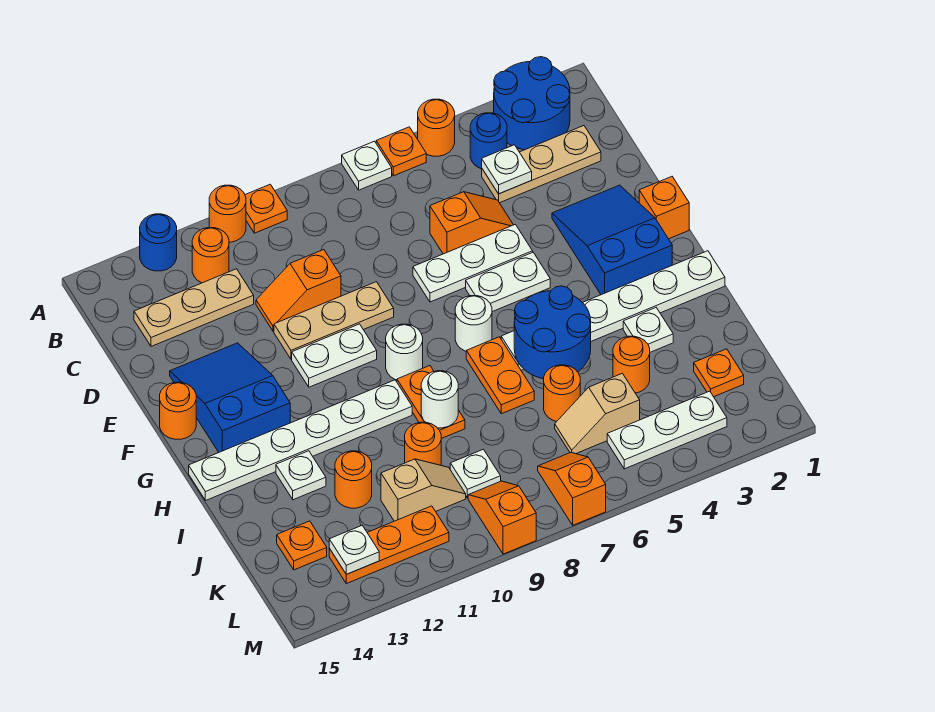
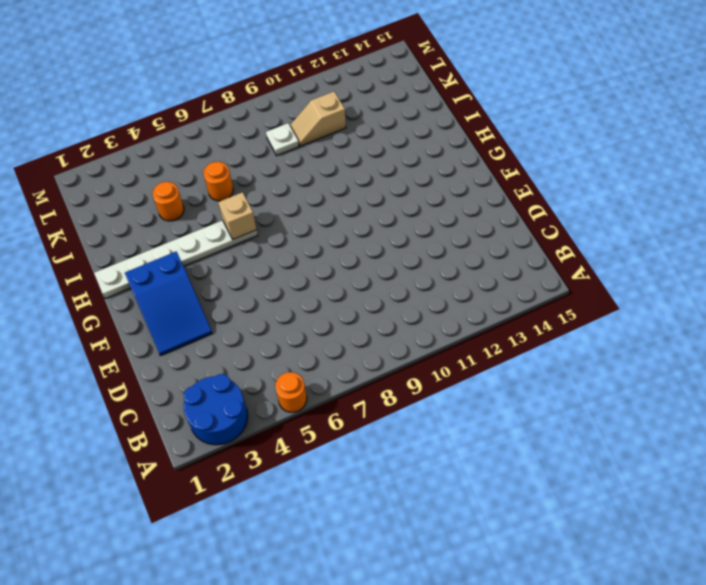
tan brick H6 level 2 -> blue round brick H5:I6 level 2
none -> orange plate A6 level 1
none -> white plate A7 level 1
none -> orange plate A10 level 1
none -> orange round brick A11 level 1

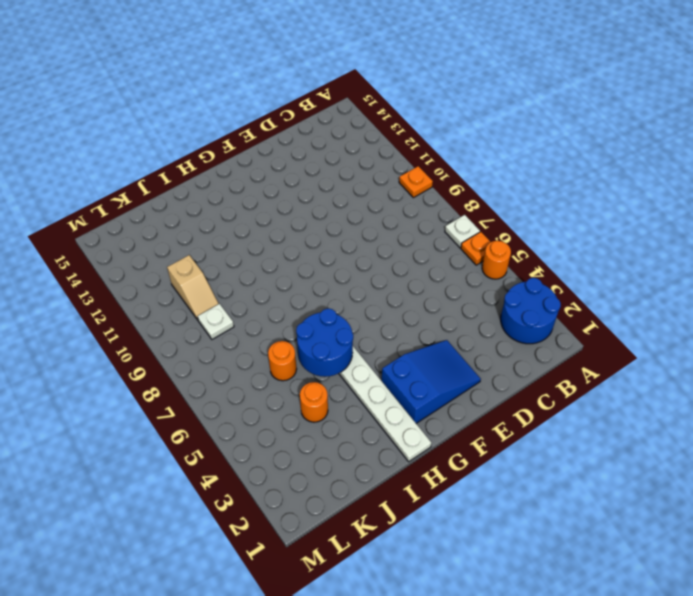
none -> orange round brick A11 level 1
none -> blue round brick A13 level 1
none -> blue round brick B4 level 1
none -> orange round brick B12 level 1

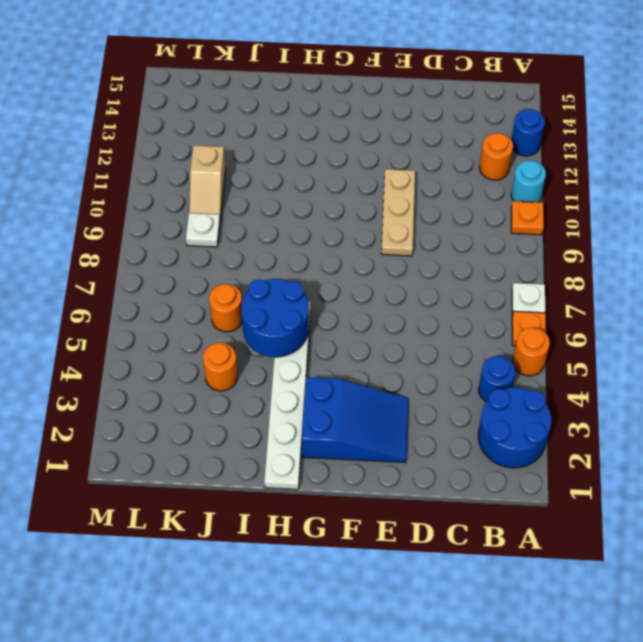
cyan round brick A11 level 1 -> orange round brick A11 level 1
none -> tan plate C2:C4 level 1
none -> tan plate C12:C14 level 1
none -> orange slope D5:D6 level 1 top 6
none -> orange slope D10:D11 level 1 top 10

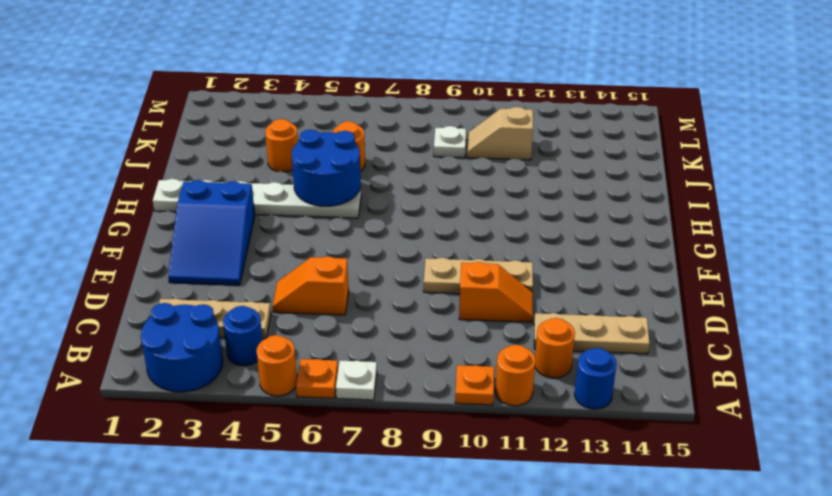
none -> white plate E5:E7 level 1
none -> blue slope E13:G14 level 1 top G
none -> orange brick F1 level 1
none -> white plate F5:F6 level 1

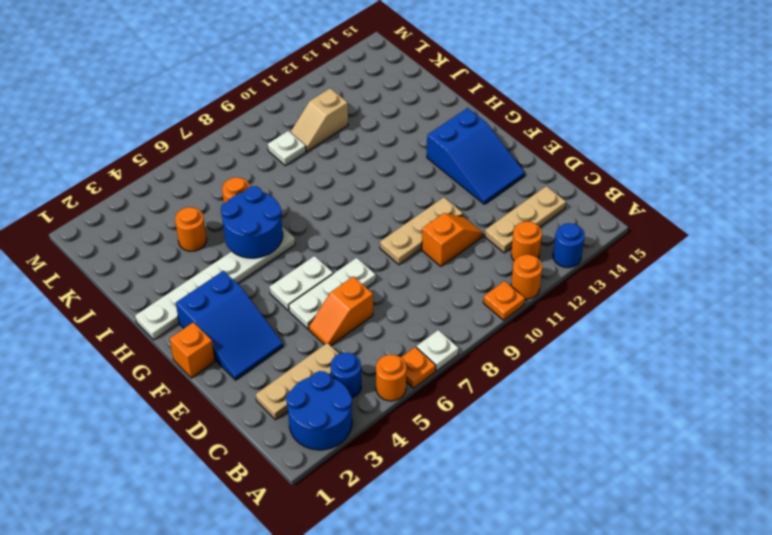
none -> white plate F10:F11 level 1
none -> orange round brick F15 level 1
none -> white round brick G7 level 1
none -> white round brick G9 level 1

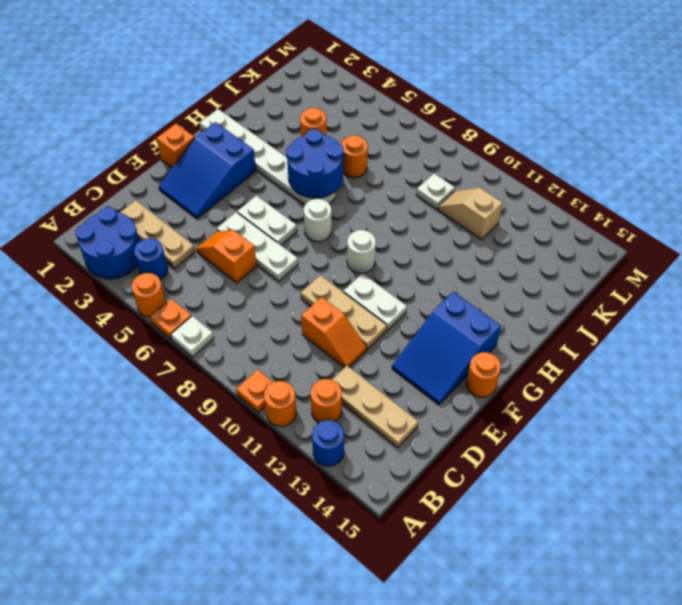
none -> orange plate H7:I7 level 1
none -> orange plate H9:I9 level 1
none -> white plate H10:H15 level 1
none -> white plate I3 level 1

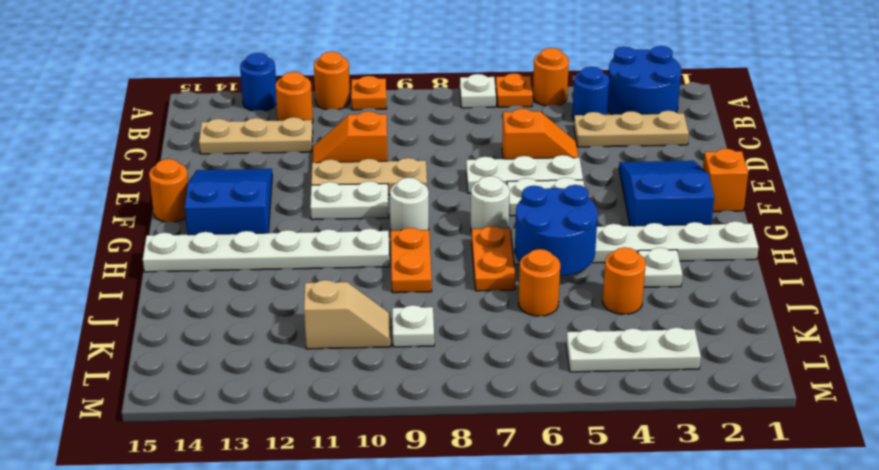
none -> white plate I13 level 1
none -> orange round brick J10 level 1
none -> orange round brick J12 level 1
none -> orange plate K2 level 1

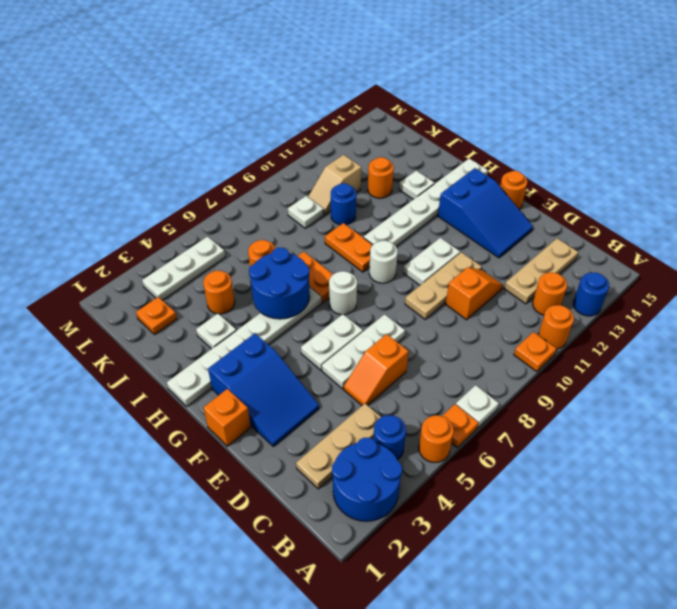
blue round brick J10 level 1 -> orange round brick J10 level 1
none -> tan slope K5:K6 level 1 top 5
none -> orange plate K14 level 1
none -> orange slope L7:M7 level 1 top M
none -> orange slope L9:M9 level 1 top M

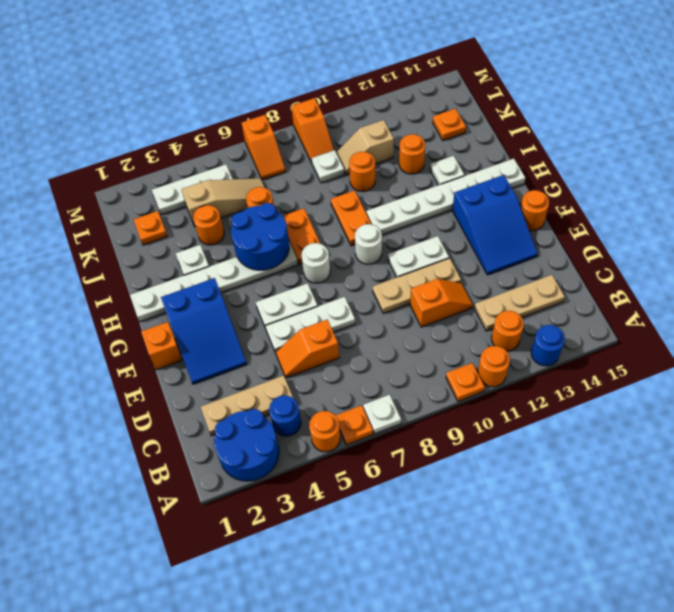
tan slope K4:K6 level 1 top 4 -> tan slope K5:K6 level 1 top 5
none -> orange plate L11:L13 level 1
none -> white plate C4 level 2
none -> white round brick I9 level 2
none -> white plate L13 level 2

